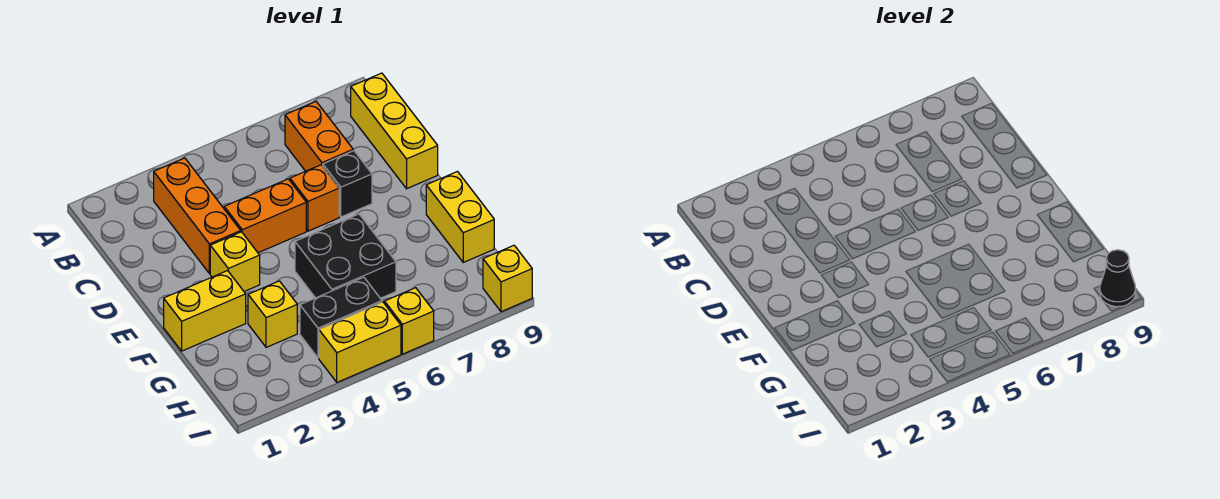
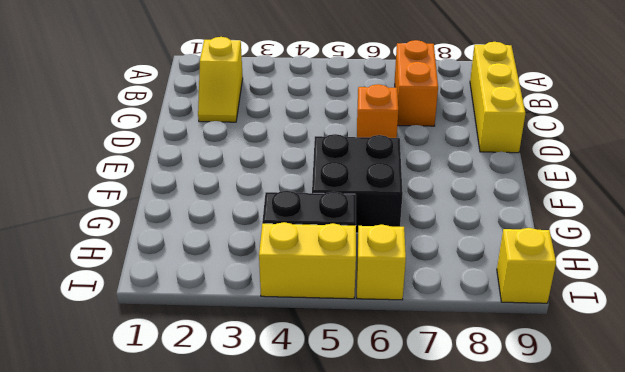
yellow slope B2:C2 level 1 top B -> none
none -> orange brick B3:D3 level 1
none -> orange brick D4:D5 level 1
none -> black brick D7 level 1

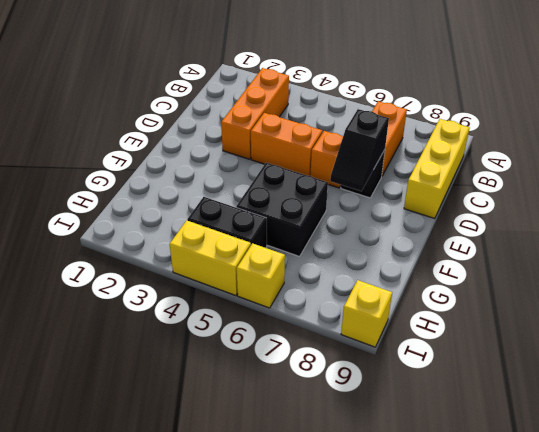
black slope D7:E7 level 2 top D -> none
none -> yellow brick E3 level 1
none -> yellow brick F1:F2 level 1
none -> yellow brick F9:G9 level 1

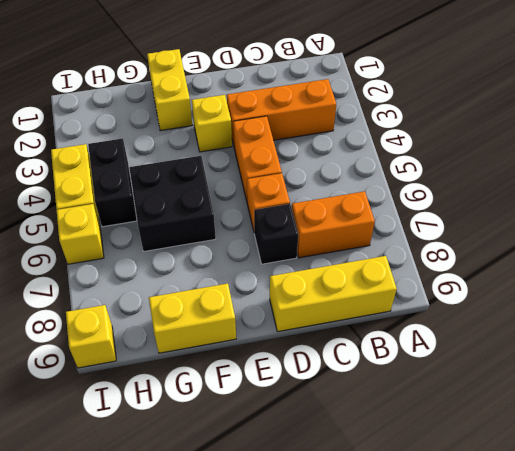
none -> yellow brick G3 level 1
none -> black cone I9 level 2

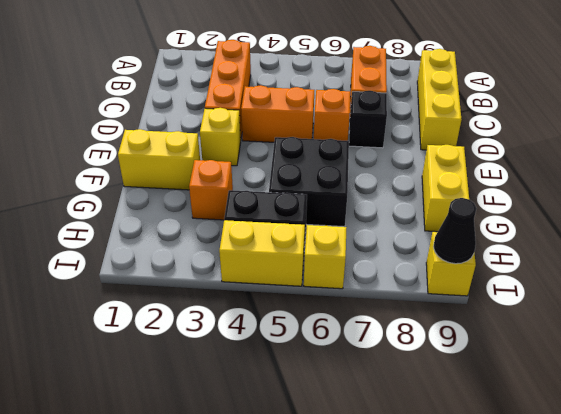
orange brick G3 level 1 -> yellow brick G3 level 1

